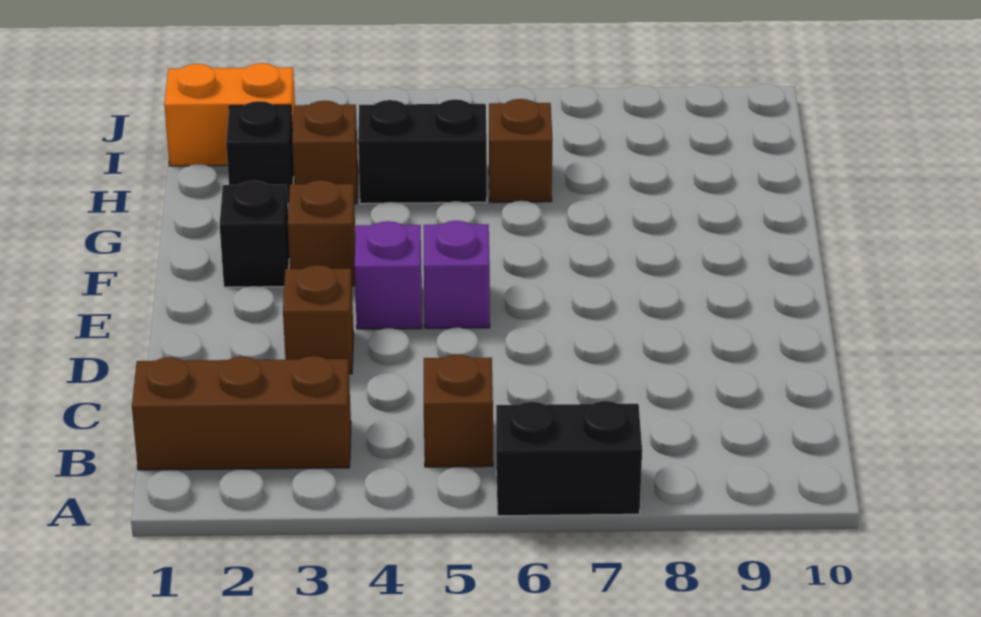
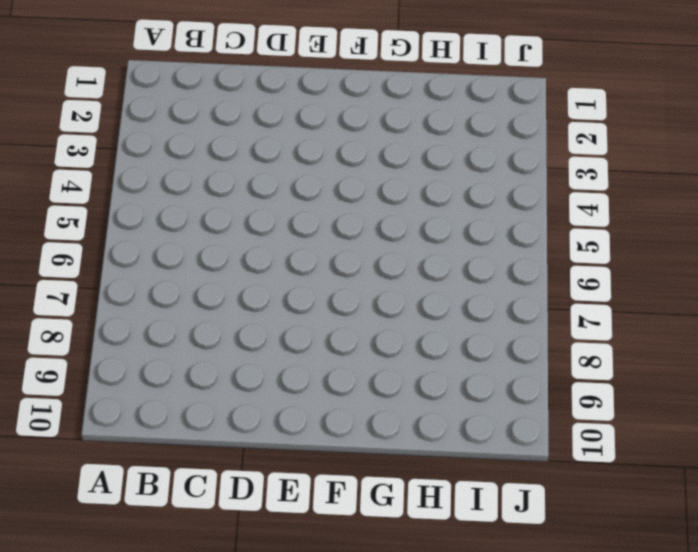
none -> black brick A6:A7 level 1
none -> brown brick B1:B3 level 1
none -> brown brick B5 level 1

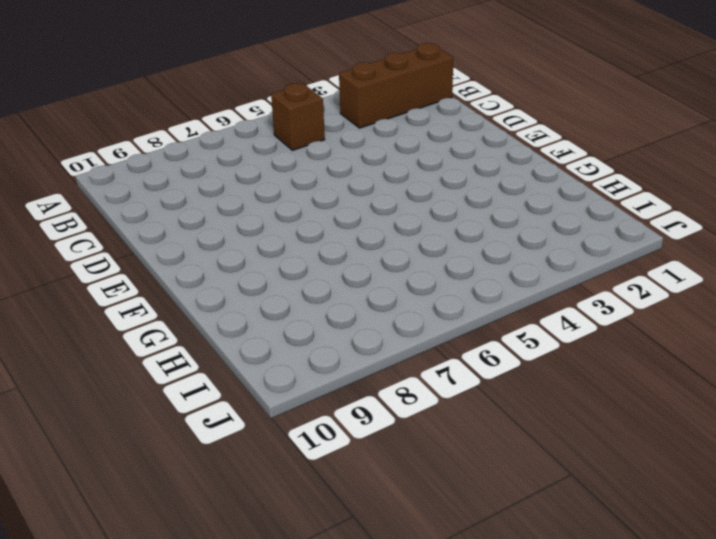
none -> black brick A6:A7 level 1
none -> brown brick D3 level 1
none -> purple brick E4 level 1

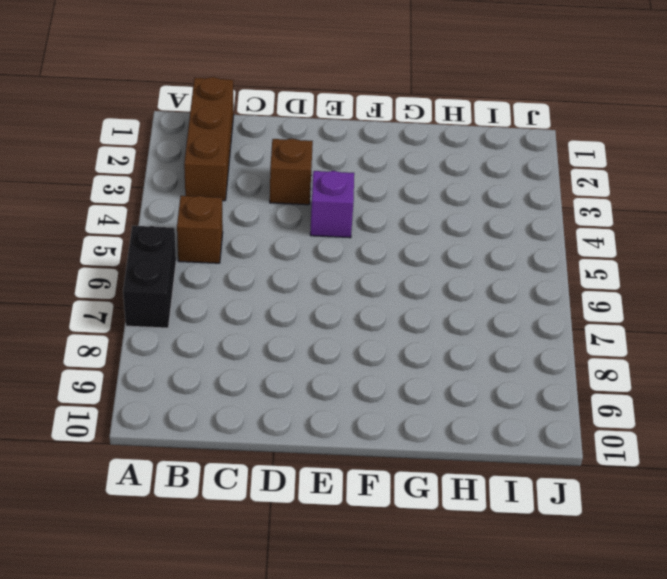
none -> purple brick E5 level 1
none -> black brick F2 level 1
none -> brown brick F3 level 1

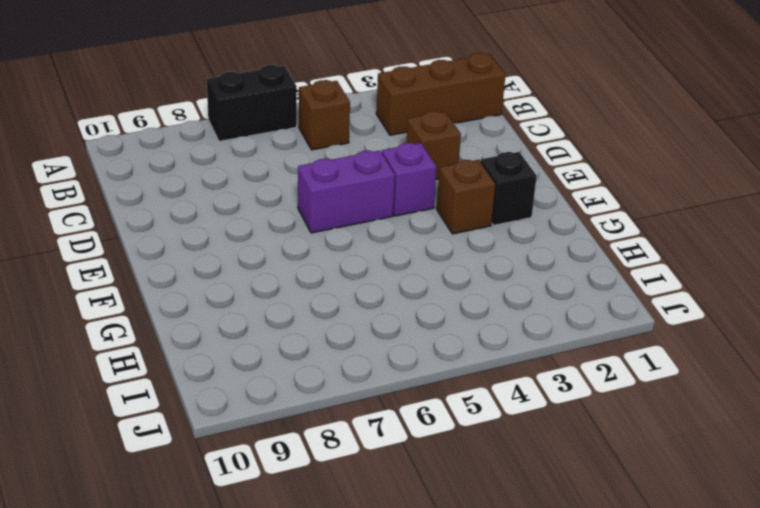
purple brick E5:E6 level 1 -> purple brick E5 level 1
none -> black brick H2 level 1
none -> brown brick H3 level 1
none -> black brick H4:H5 level 1

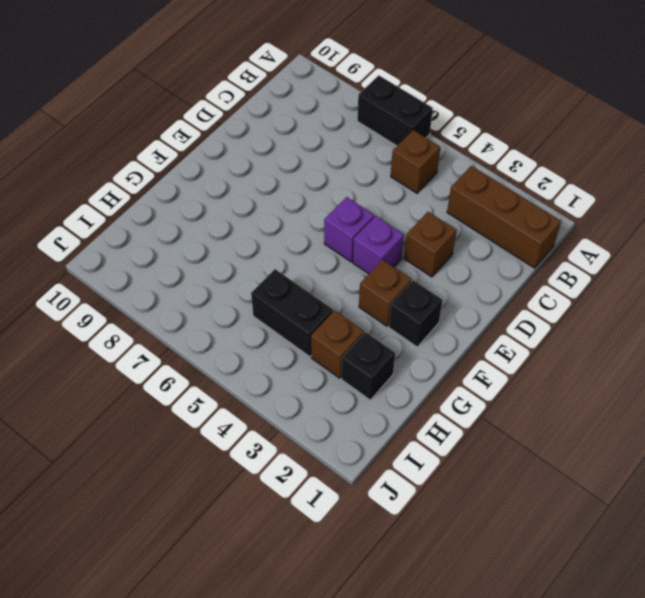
none -> brown brick H6 level 1
none -> orange brick I1:I2 level 1

